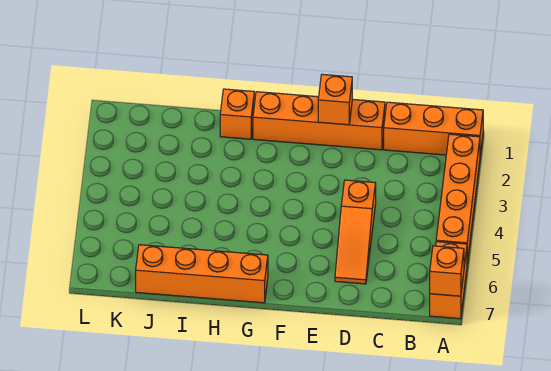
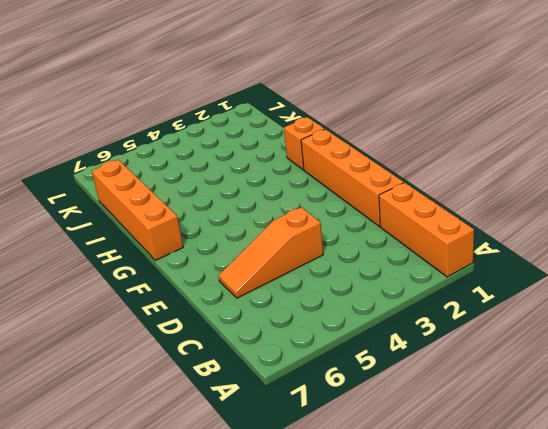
none -> orange brick A2:A5 level 1
none -> orange brick A6:A7 level 1

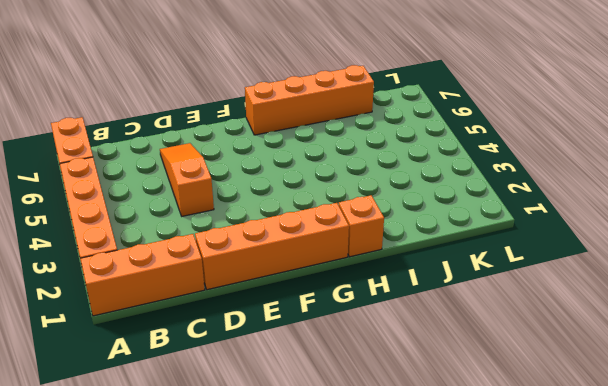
none -> orange brick A7 level 2
none -> orange brick E1 level 2

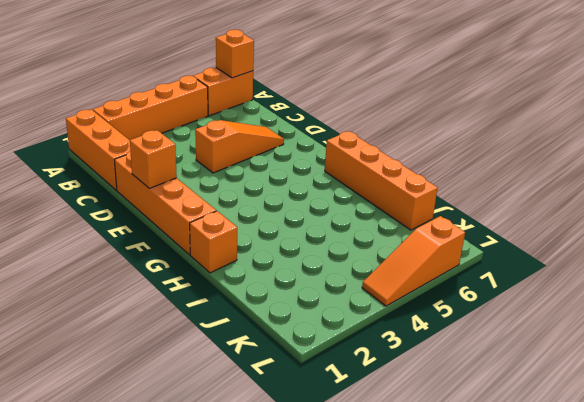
orange slope L4:L6 level 1 top 6 -> none

